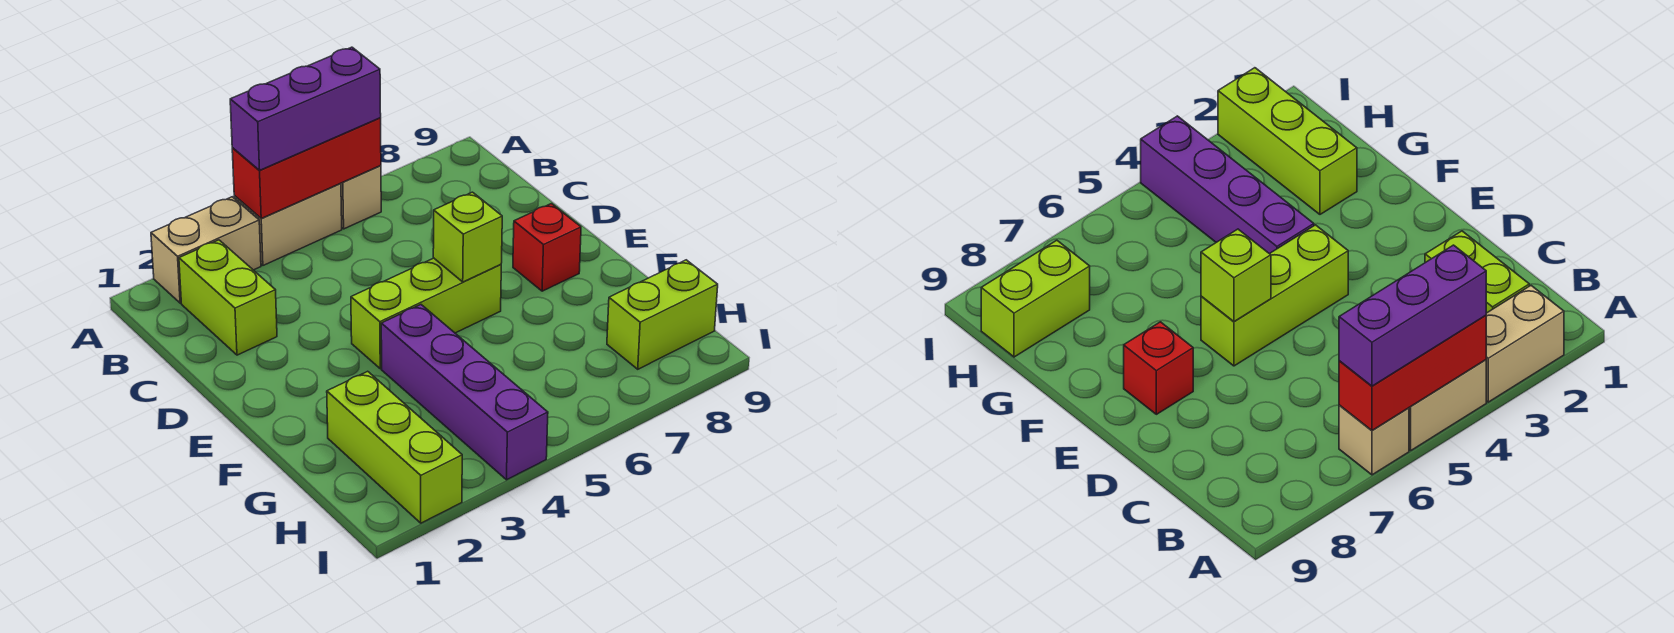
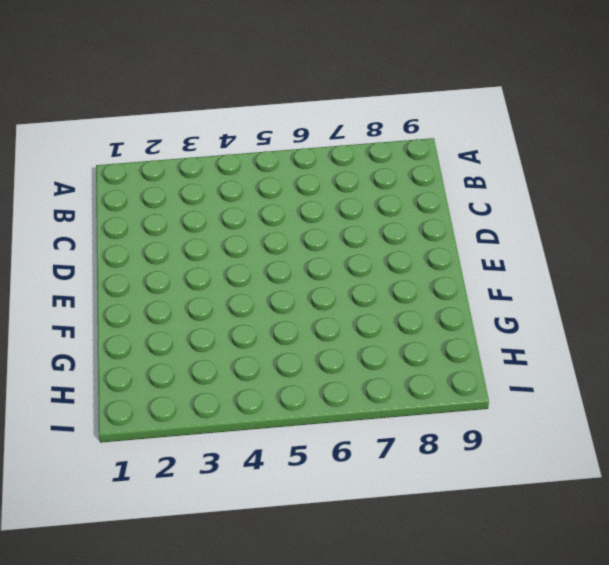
none -> tan brick A2:A3 level 1
none -> tan brick A4:A5 level 1
none -> tan brick A6 level 1

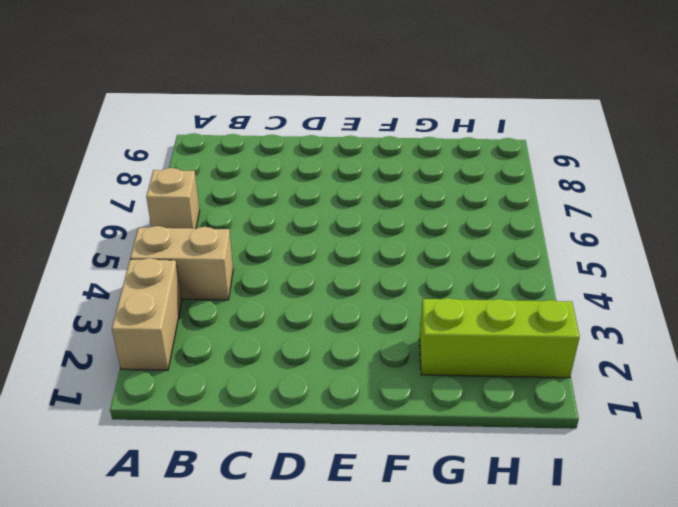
tan brick A4:B4 level 1 -> tan brick A4:A5 level 1
none -> lime brick B2:C2 level 1
none -> lime brick E4:E6 level 1
none -> red brick E8 level 1

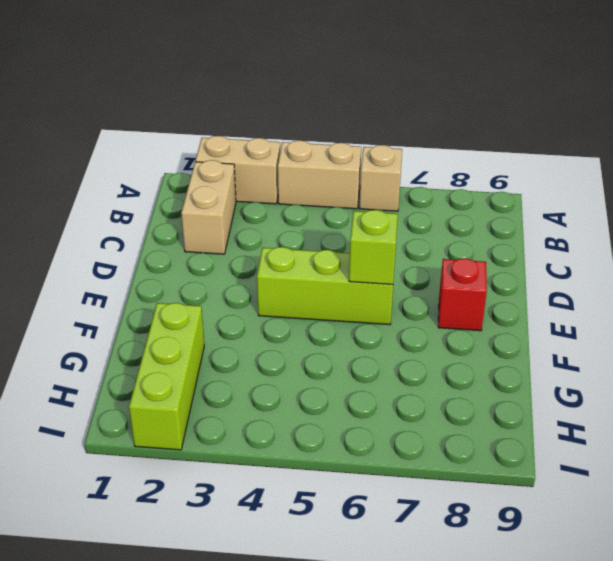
tan brick B2:C2 level 1 -> lime brick B2:C2 level 1
none -> purple brick F4:I4 level 1
none -> lime brick H8:H9 level 1
none -> red brick A4:A6 level 2

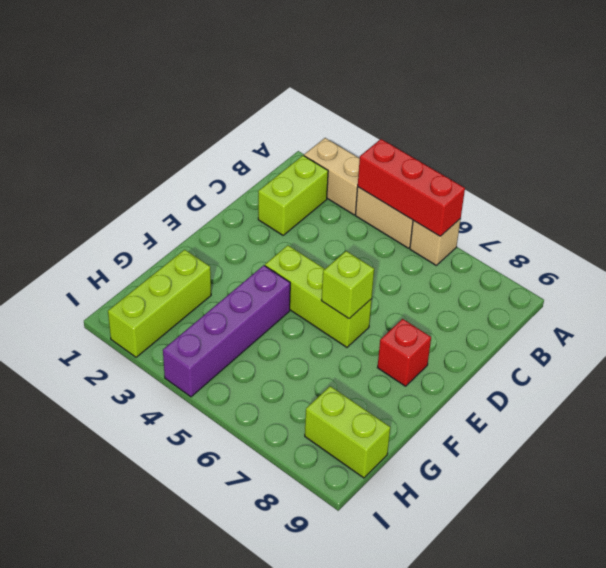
none -> purple brick A4:A6 level 3

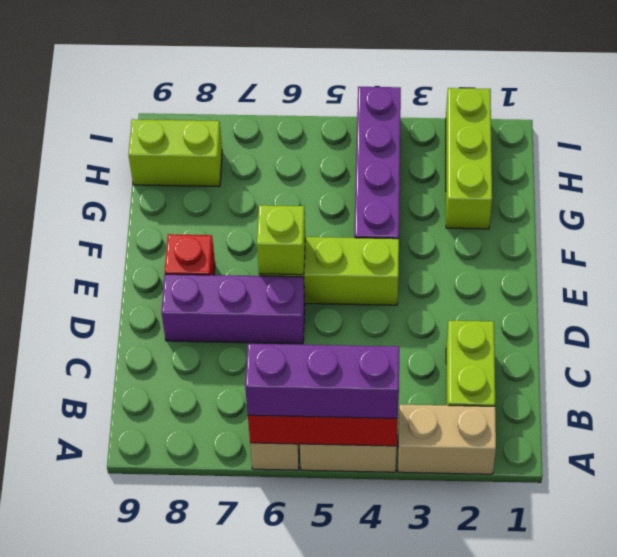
purple brick D6:D8 level 1 -> none

